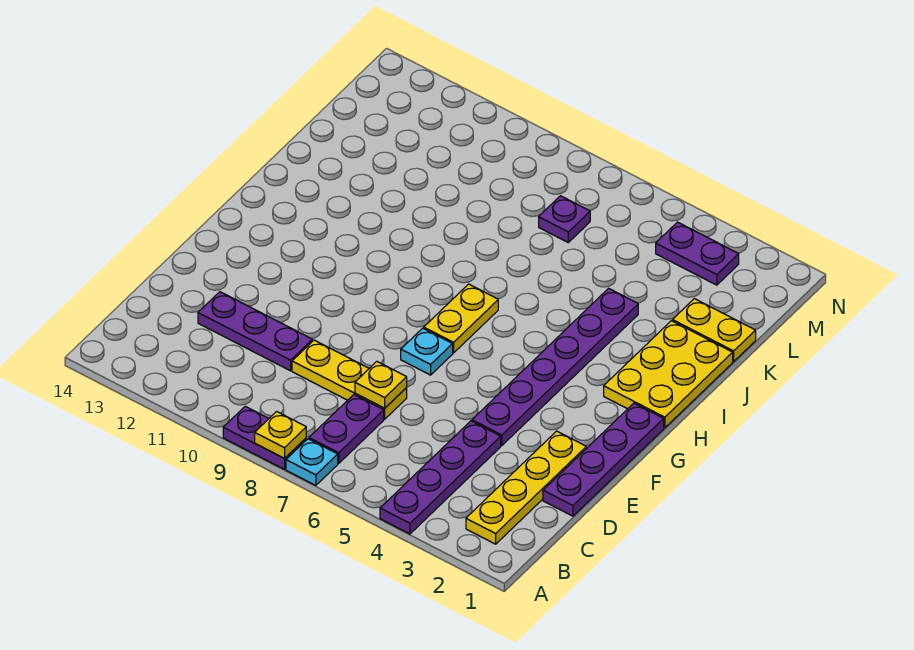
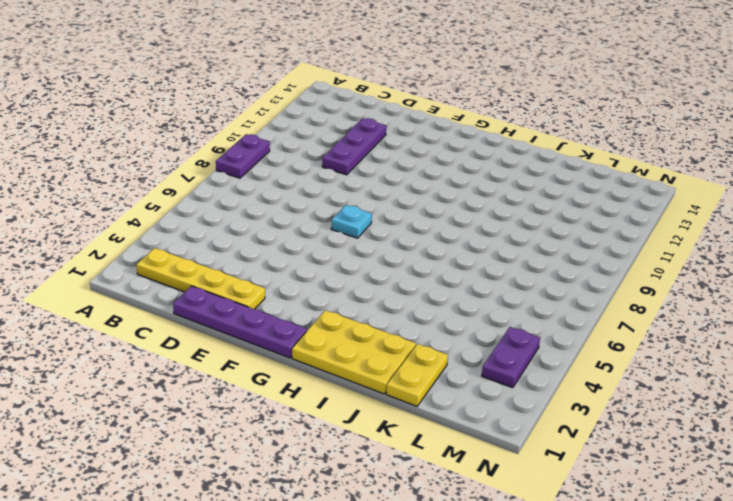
none -> purple plate A4:D4 level 1
none -> cyan plate A7 level 1
none -> purple plate B7:C7 level 1

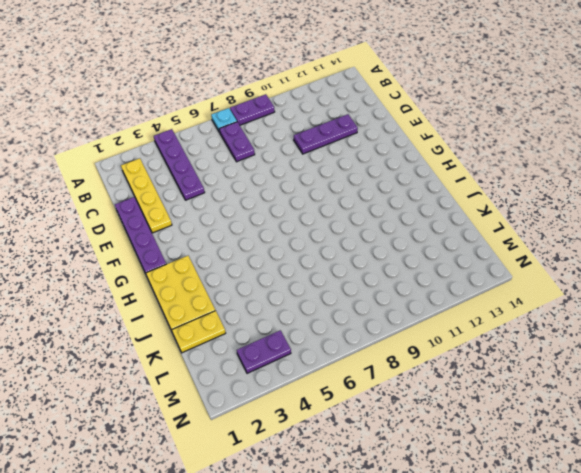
none -> yellow plate D7:D9 level 1
none -> purple plate E4:J4 level 1
none -> cyan plate F7 level 1

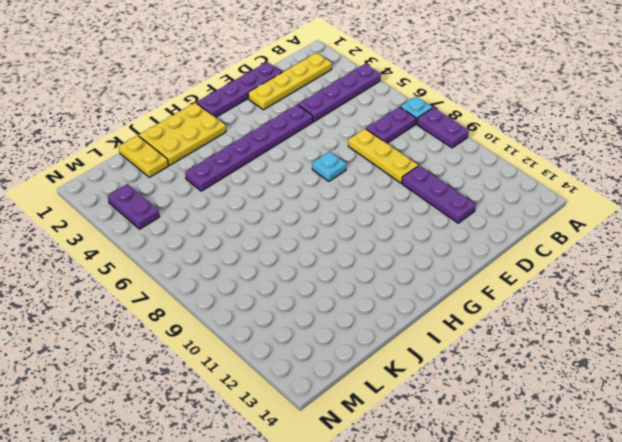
none -> yellow plate G7:H7 level 1
none -> purple plate L7 level 1
none -> yellow plate A8 level 2

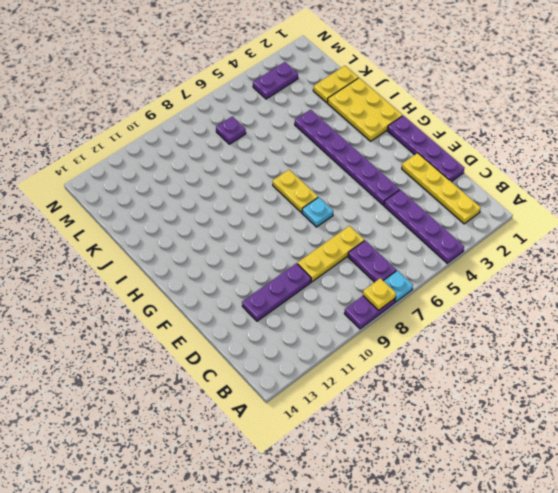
none -> yellow plate D7 level 2

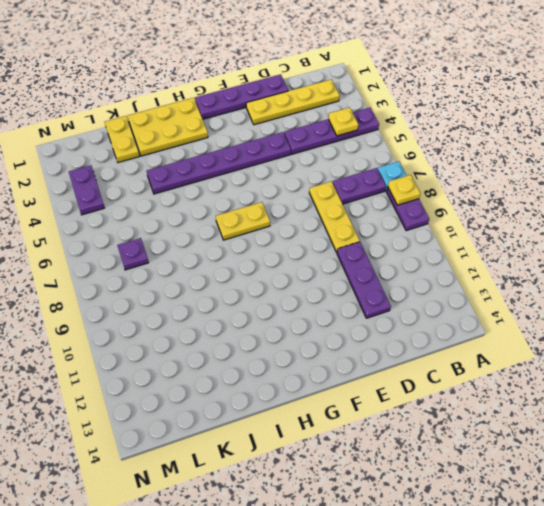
yellow plate B4 level 2 -> yellow plate D7 level 2
none -> cyan plate F7 level 1

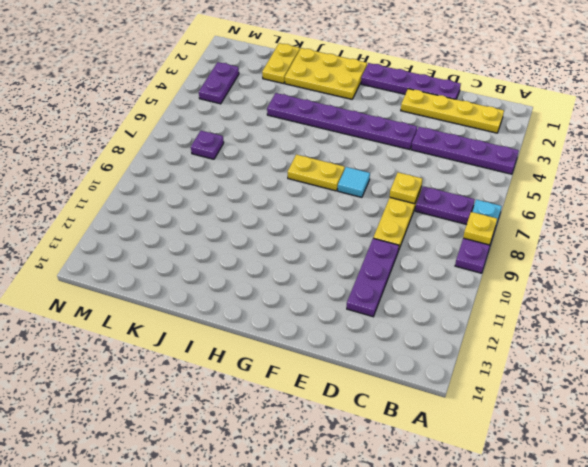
cyan tile F7 level 1 -> cyan plate F7 level 1

